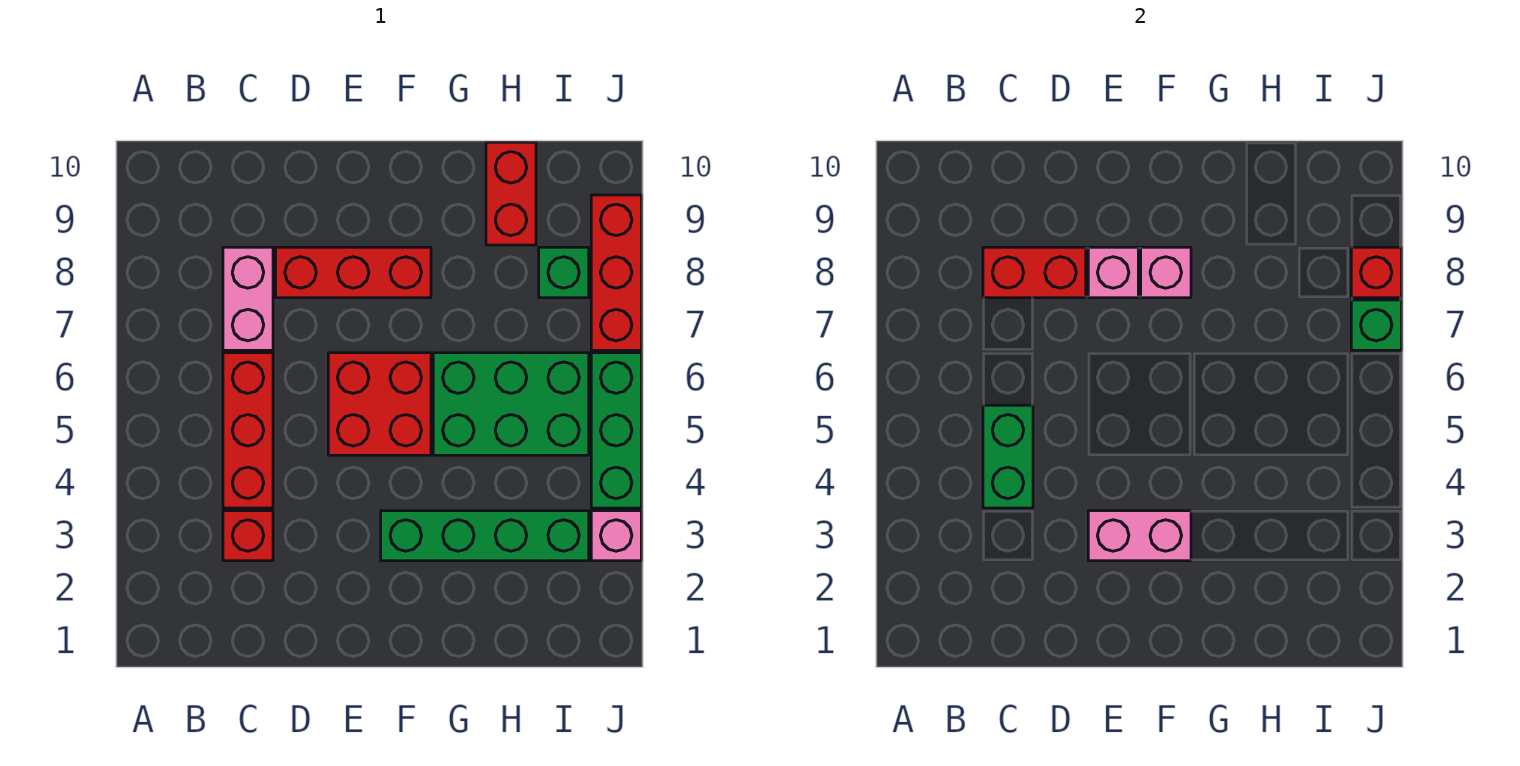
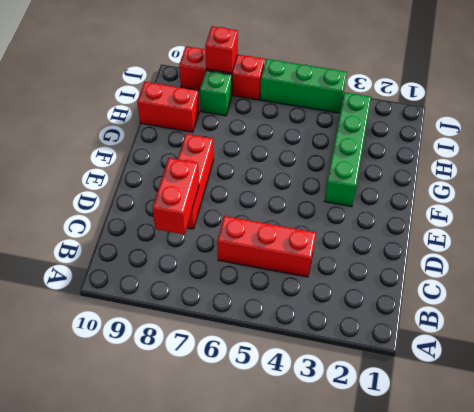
none -> red brick C3 level 1
none -> pink brick C7:C8 level 1
none -> red brick E5:F6 level 1

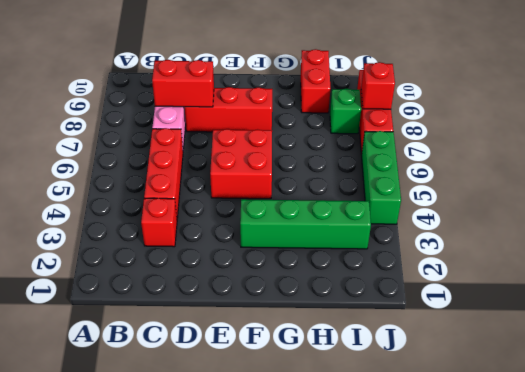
none -> green brick G5:I6 level 1
none -> pink brick J3 level 1
none -> green brick C4:C5 level 2

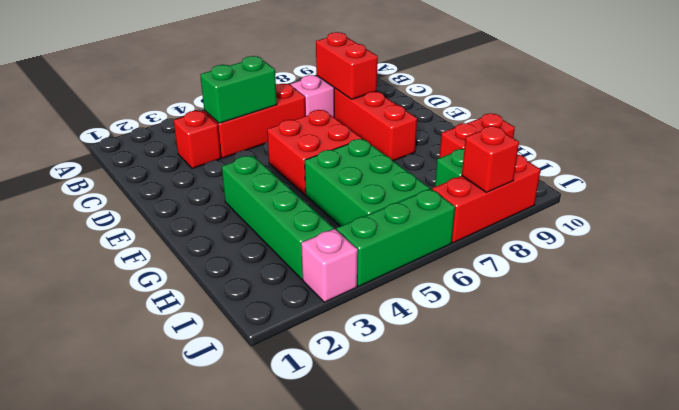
none -> pink brick E3:F3 level 2
none -> pink brick E8 level 2
none -> pink brick F8 level 2

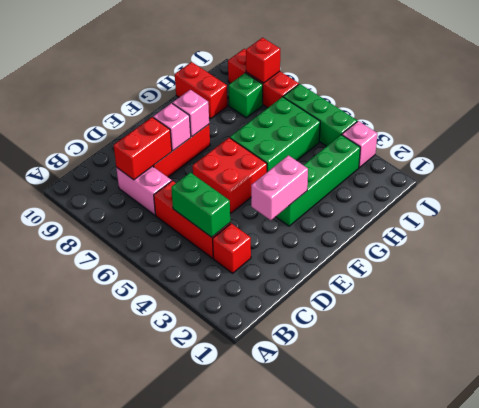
none -> green brick J7 level 2

